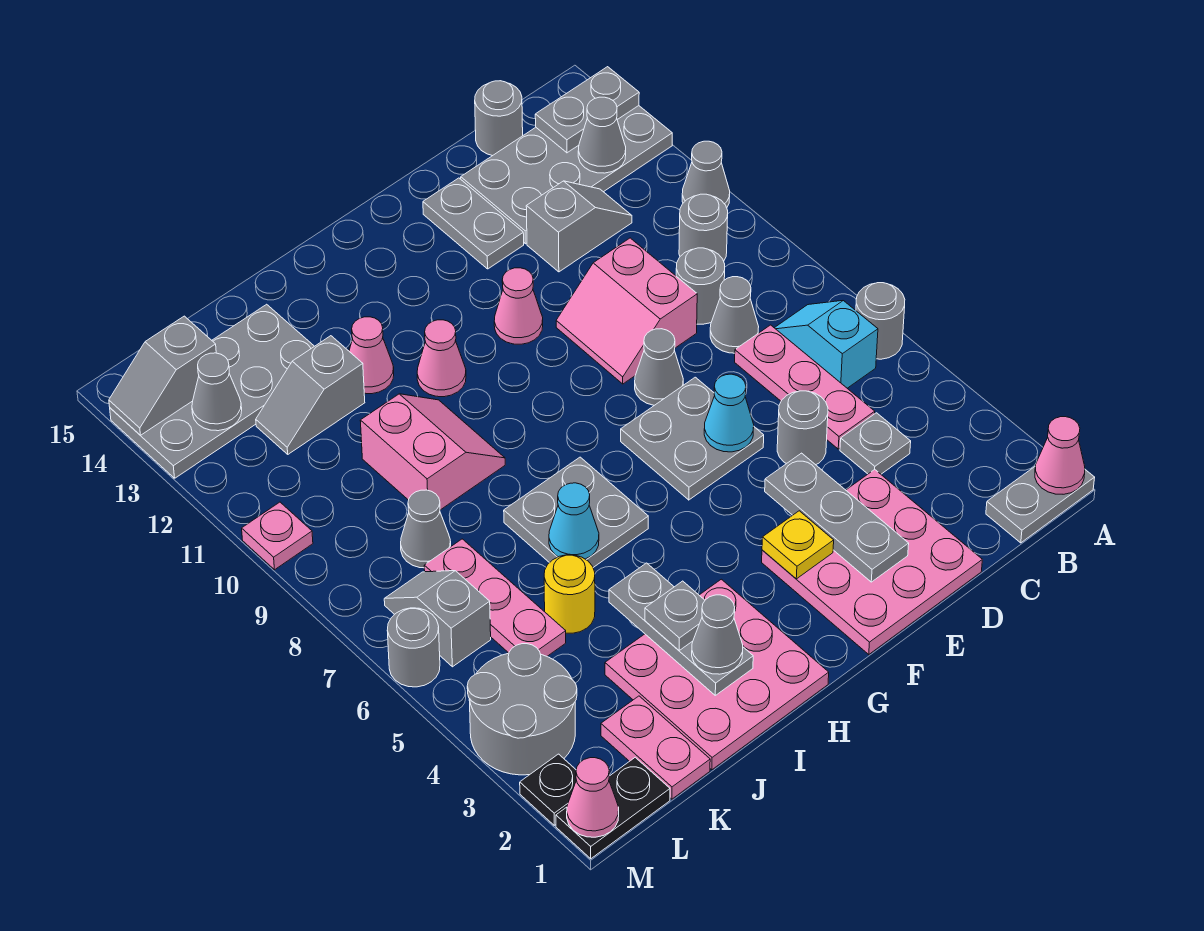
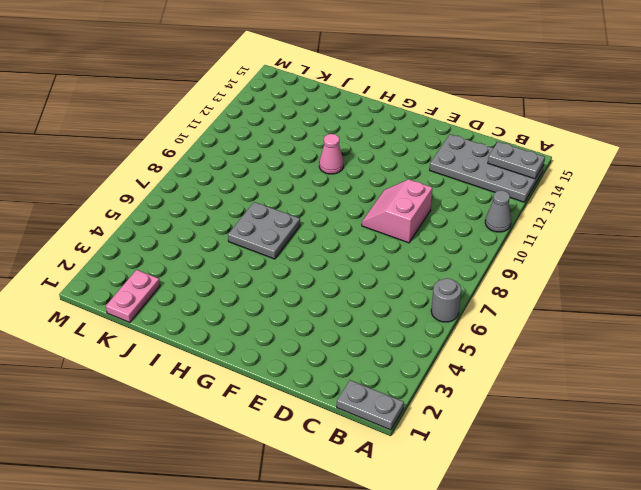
none -> cyan slope B6:B7 level 1 top 6
none -> grey round brick B10 level 1
none -> grey plate C4 level 1
none -> pink plate C5:C7 level 1

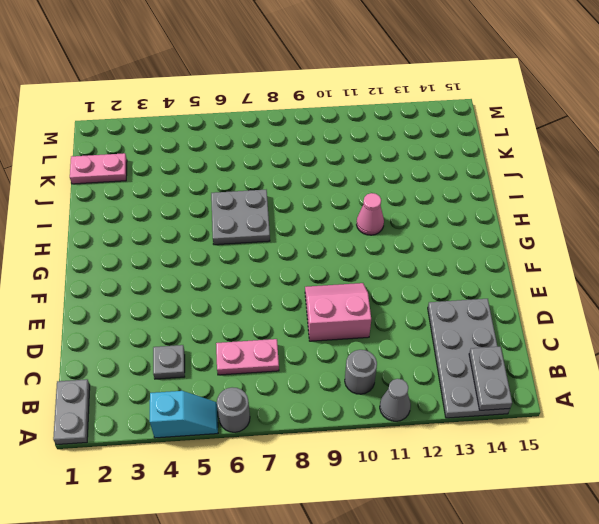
cyan slope A4:A5 level 1 top 4 -> cyan slope B6:B7 level 1 top 6
pink plate C6:C7 level 1 -> pink plate C5:C7 level 1
none -> grey cone C8 level 1
none -> grey round brick C9 level 1
none -> grey slope C12:D12 level 1 top D
none -> grey round brick C15 level 1

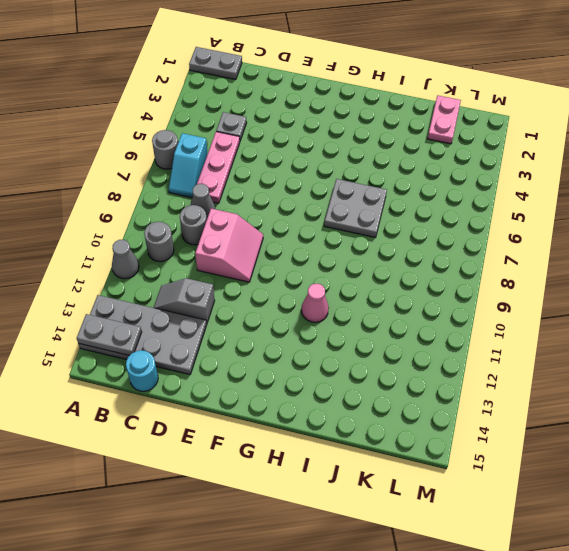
cyan round brick C15 level 1 -> grey round brick C15 level 1
none -> pink plate D1:F3 level 1
none -> grey round brick D5 level 1
none -> grey plate E6:F7 level 1
none -> grey cone E8 level 1

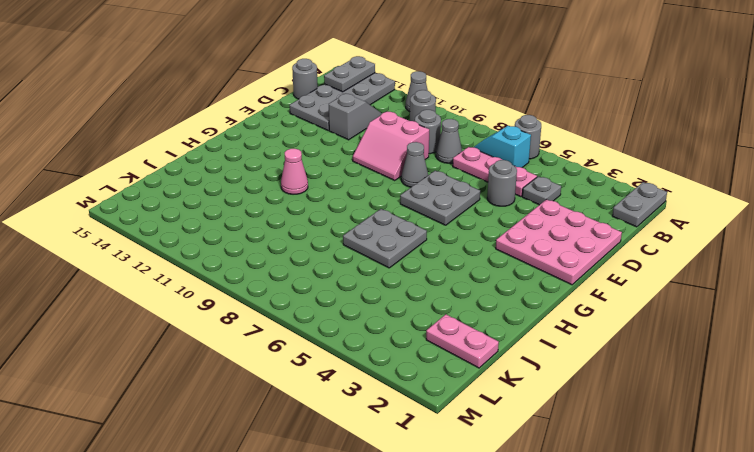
none -> grey plate E13:E14 level 1
none -> pink cone F11 level 1
none -> pink plate H1:J3 level 1
none -> pink slope I9:J10 level 1 top J

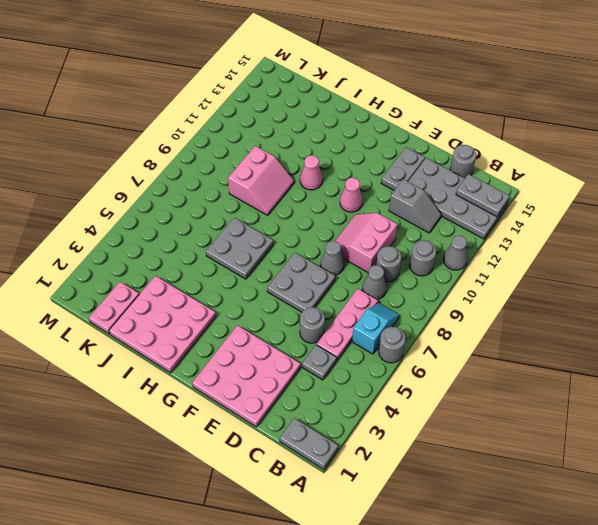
none -> pink cone I12 level 1
none -> yellow round brick J5 level 1
none -> grey slope J12:K12 level 1 top J
none -> grey plate J13:M14 level 1

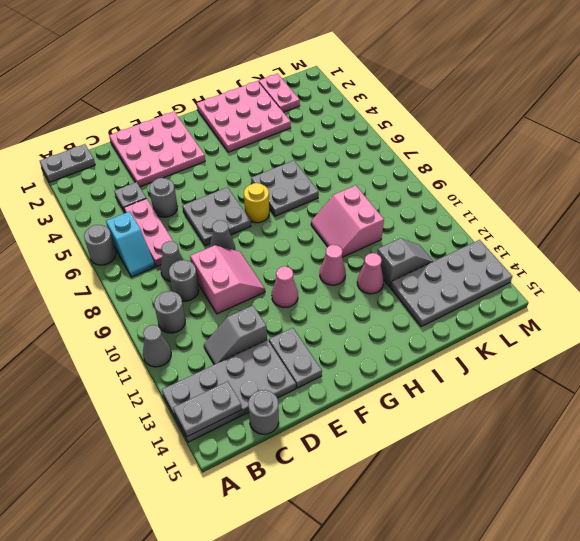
yellow round brick G7 level 1 -> yellow round brick J5 level 1
none -> pink plate K5:K7 level 1
none -> grey cone K8 level 1
none -> black plate L1:M1 level 1
none -> grey round brick L3:M4 level 1

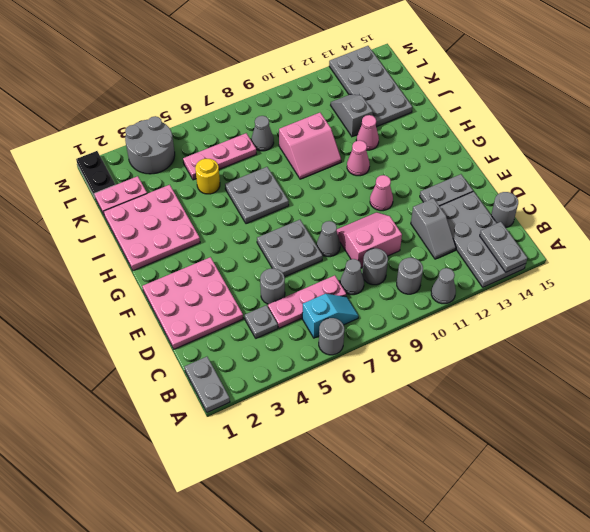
none -> grey slope L6:L7 level 1 top 6
none -> black plate M2 level 1
none -> grey round brick M6 level 1
none -> pink plate M10 level 1

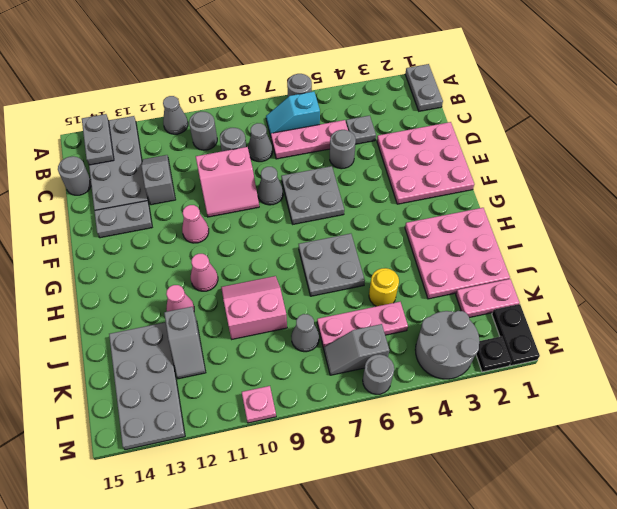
none -> pink cone A1 level 2
none -> grey cone B13 level 2
none -> grey plate E2:E4 level 2
none -> cyan cone E6 level 2

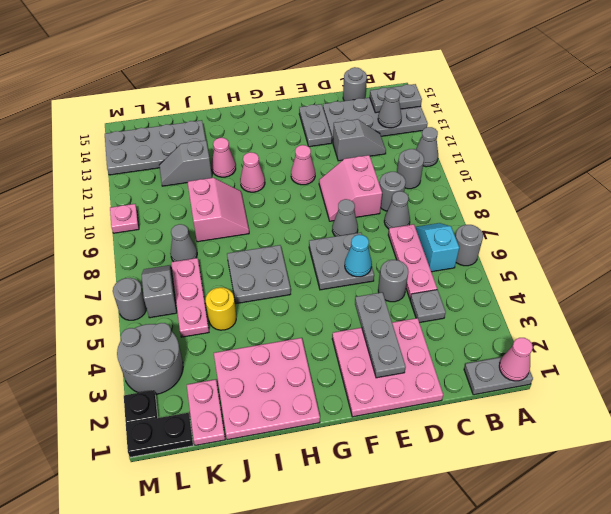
none -> yellow plate F3 level 2
none -> grey plate I2:I4 level 2
none -> cyan cone I6 level 2
none -> grey cone L13 level 2

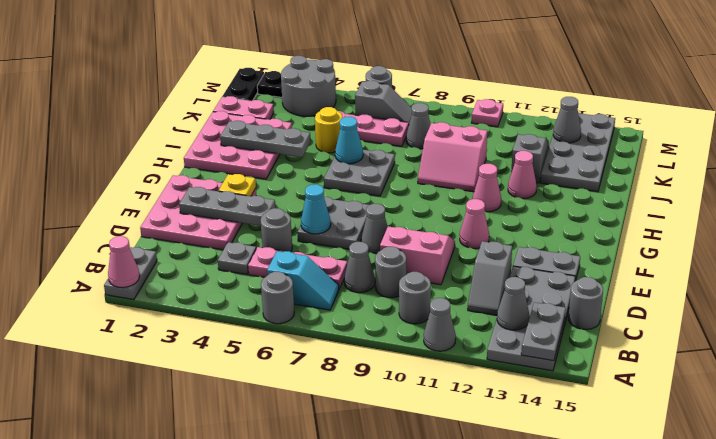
none -> grey slope L14:M14 level 2 top L
none -> pink cone M1 level 2
none -> grey cone I2 level 3
none -> grey plate I3 level 3

